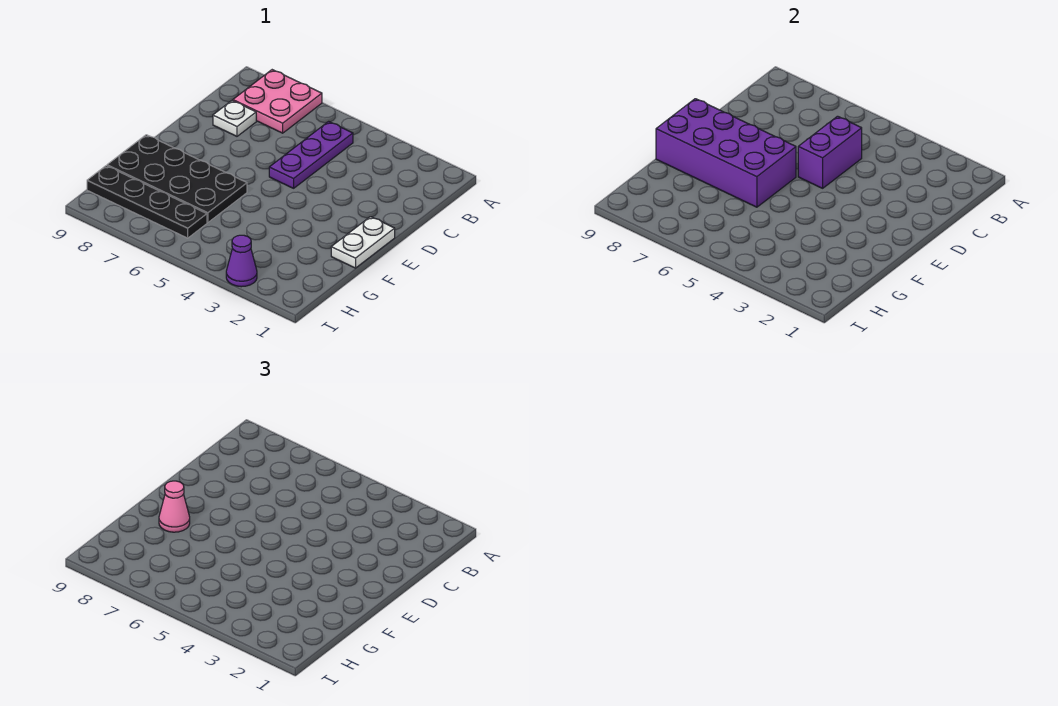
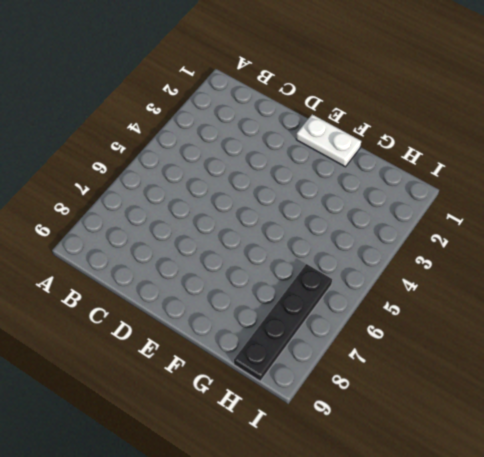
none -> pink plate A7:B8 level 1
none -> purple plate B5:D5 level 1

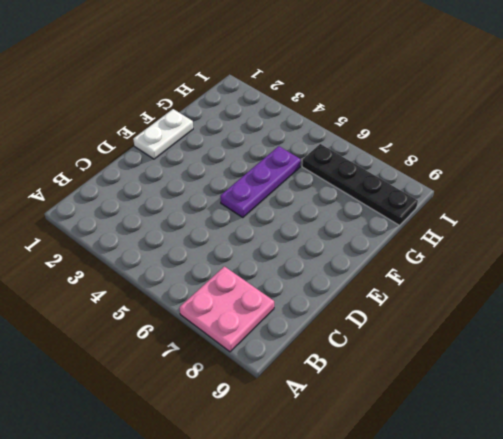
purple plate E5:G5 level 1 -> purple plate B5:D5 level 1
none -> white plate C8 level 1
none -> black plate F6:G9 level 1

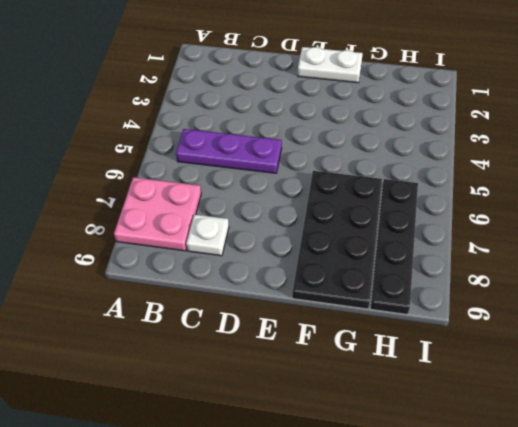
none -> purple cone I3 level 1
none -> purple brick C5:D5 level 2

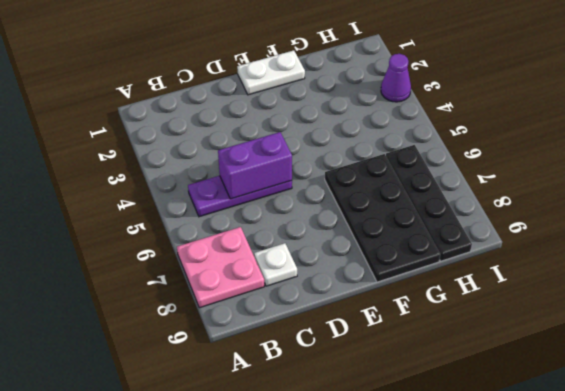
none -> purple brick E6:F9 level 2
none -> pink cone F8 level 3

